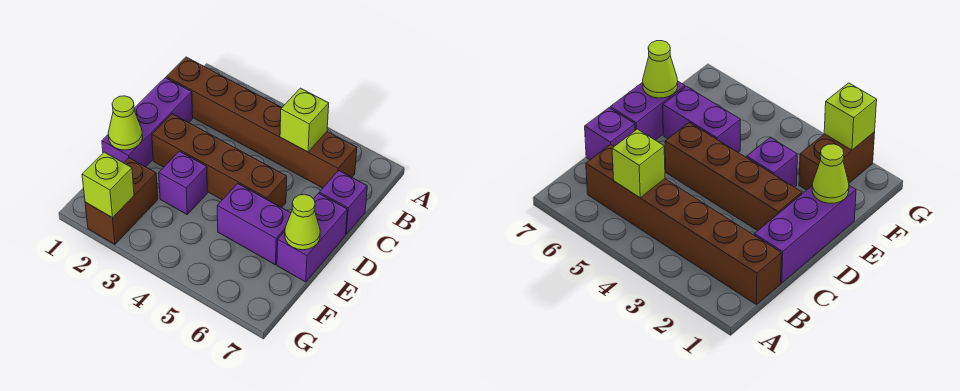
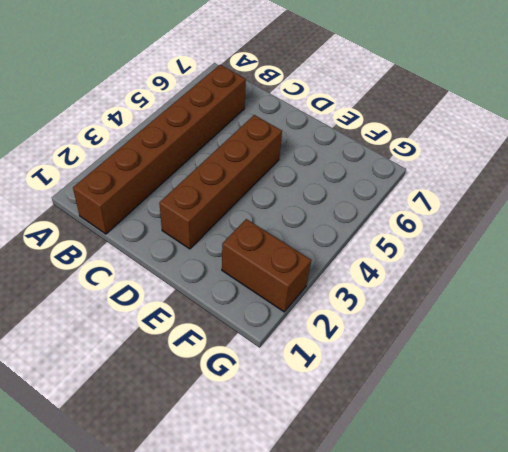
none -> purple brick C1:E1 level 1
none -> purple brick C7 level 1
none -> purple brick D7:E7 level 1

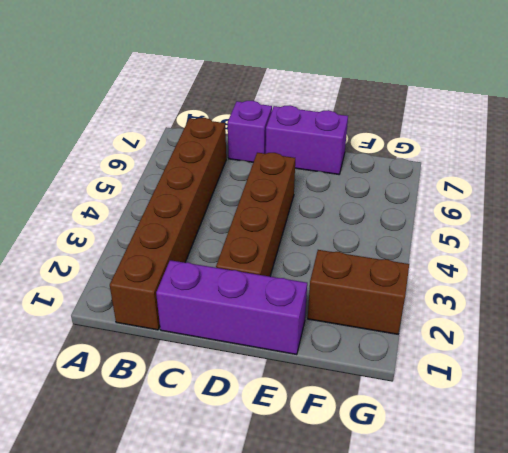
none -> purple brick E3 level 1
none -> purple brick E5:E6 level 1
none -> lime brick B5 level 2

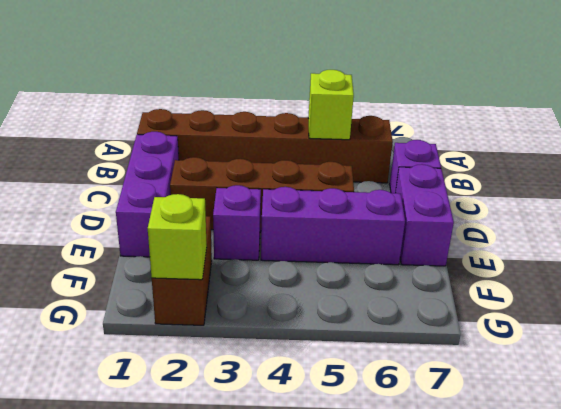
purple brick E4:E6 level 1 -> purple brick E5:E6 level 1
none -> lime cone E1 level 2
none -> lime cone E7 level 2

